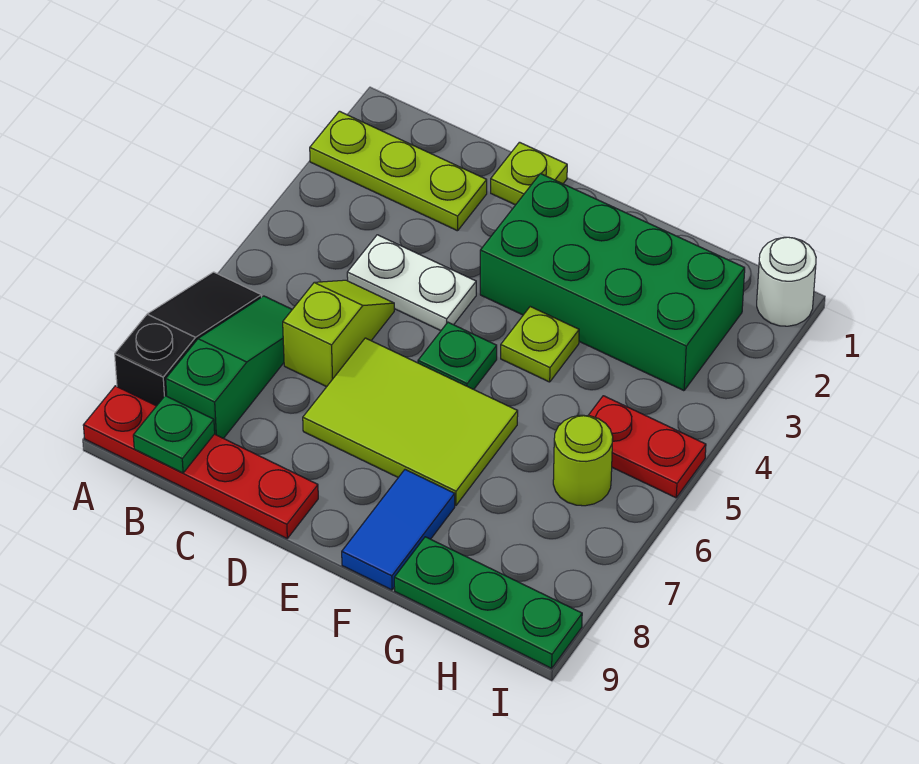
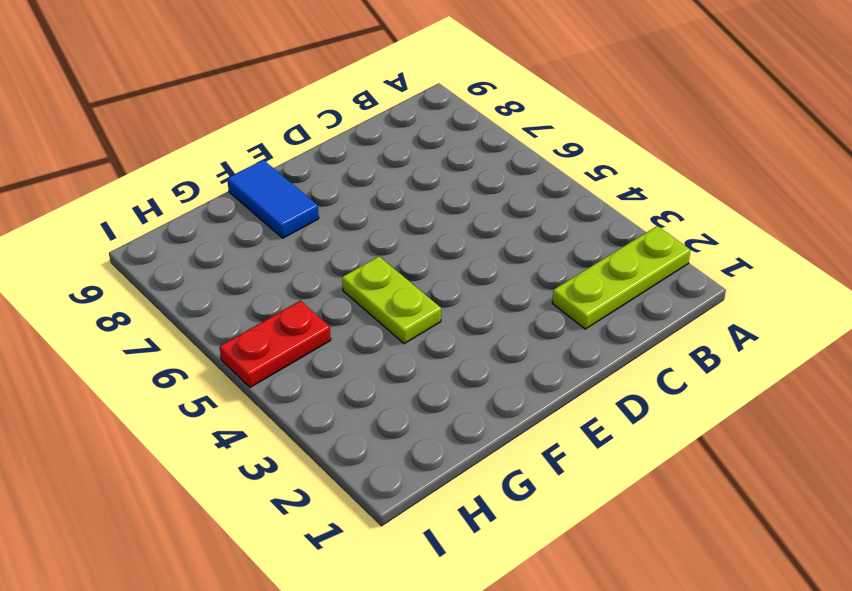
lime plate F4:F5 level 1 -> lime plate F4 level 1
none -> black slope A6:A8 level 1 top 8
none -> red plate A9:D9 level 1
none -> green slope B6:B8 level 1 top 8

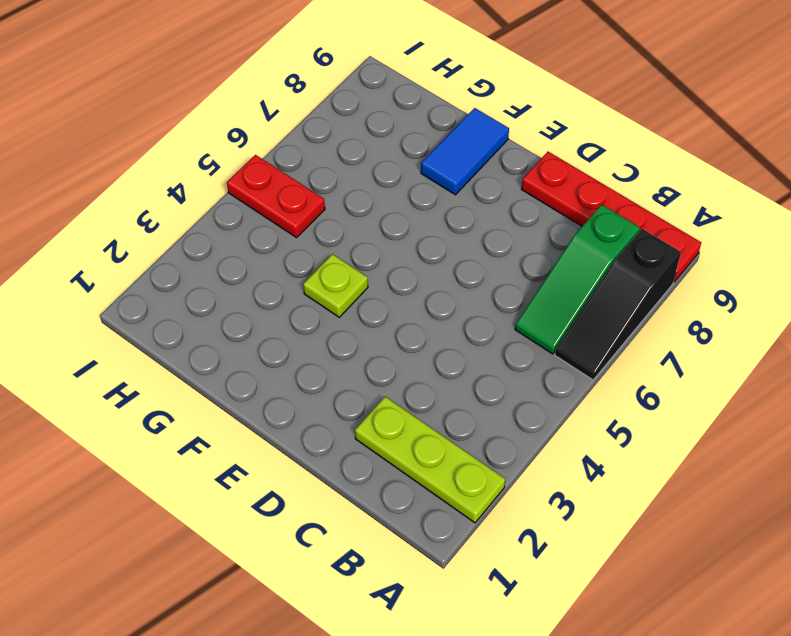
none -> white plate C4:D4 level 1
none -> lime slope C5:C6 level 1 top 6
none -> lime plate D1 level 1

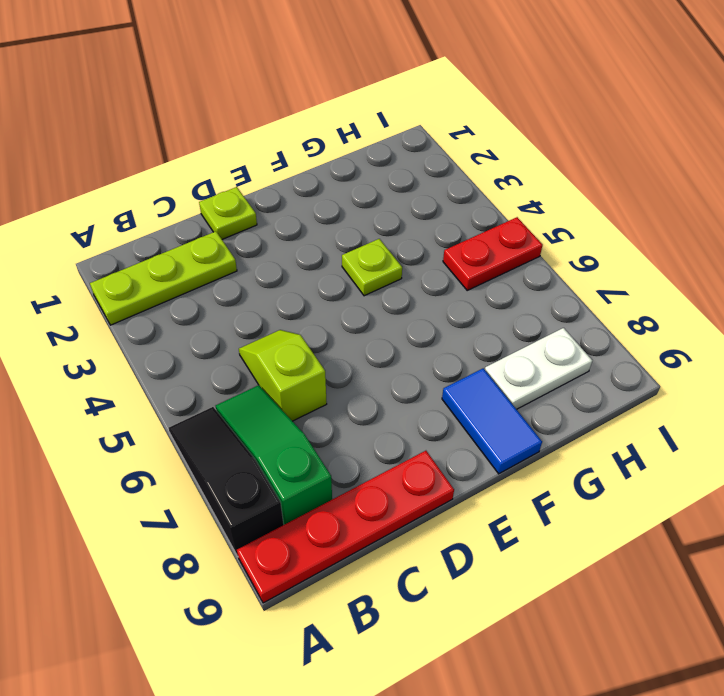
white plate G8:H8 level 1 -> white plate C4:D4 level 1
none -> lime tile D6:F7 level 1
none -> green brick E2:H3 level 1
none -> green plate E5 level 1

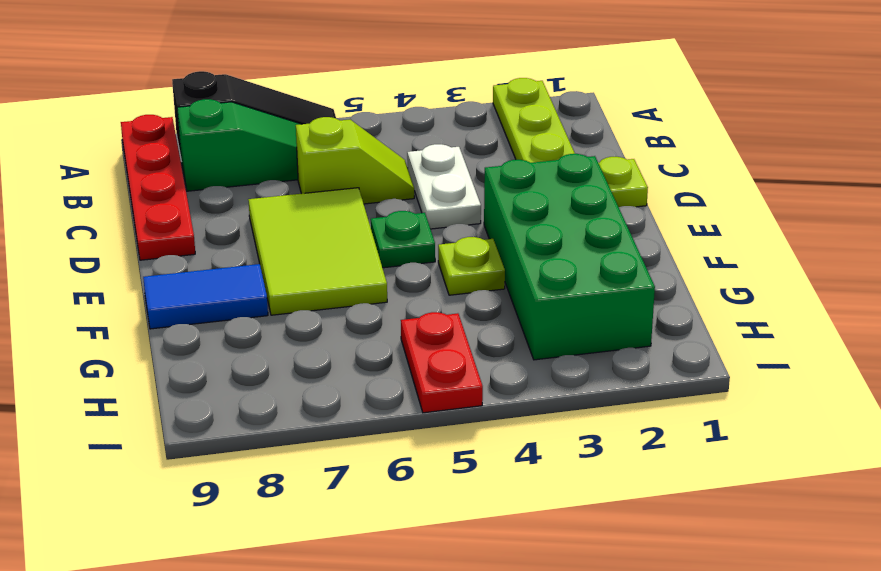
none -> green plate G9:I9 level 1
none -> lime round brick H6 level 1
none -> white round brick I1 level 1

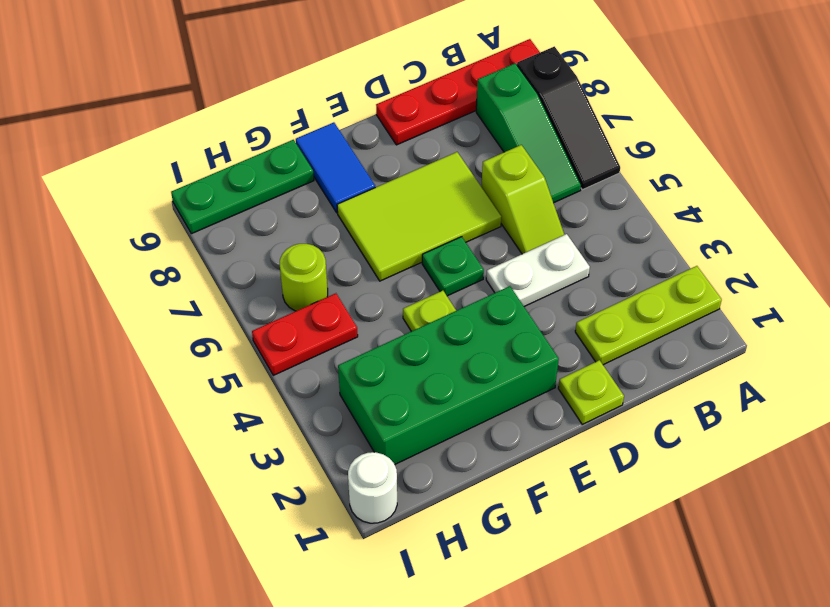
none -> green plate B9 level 2

